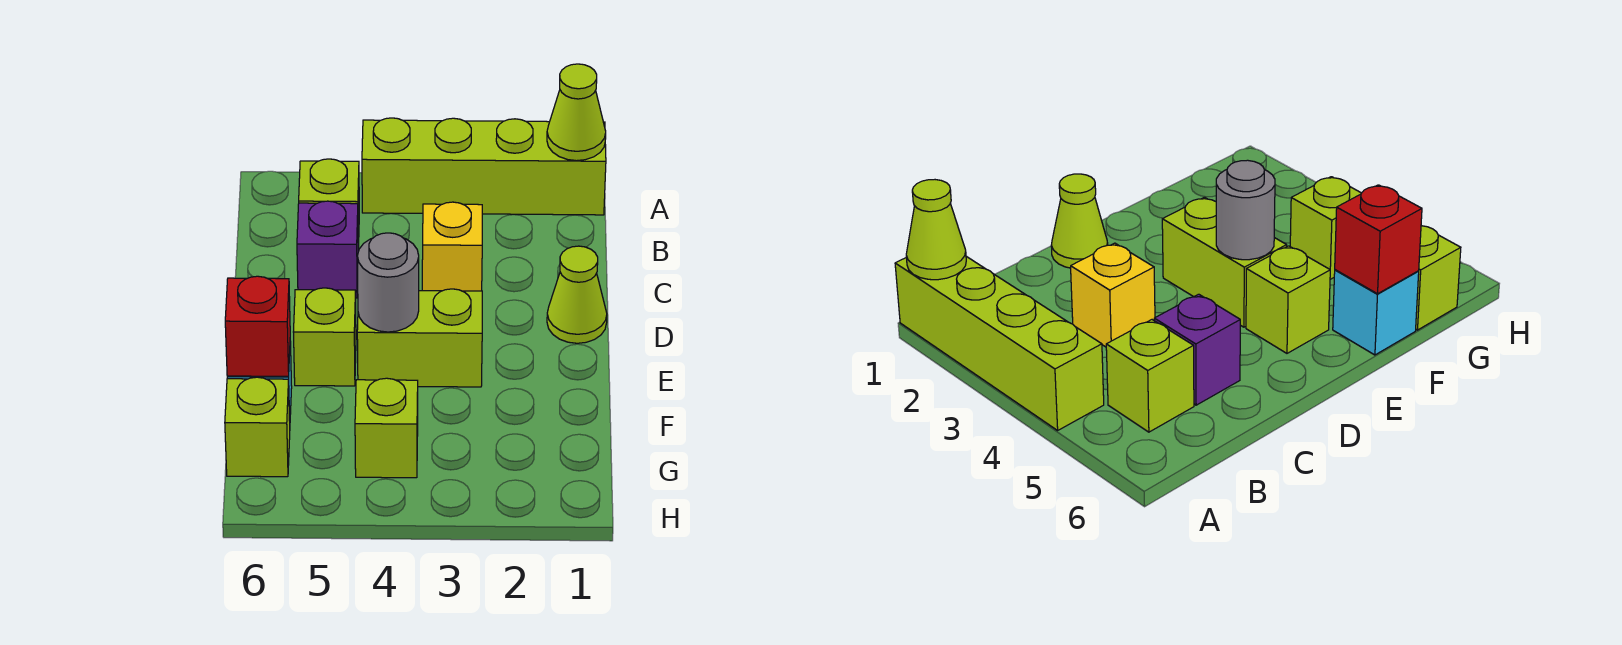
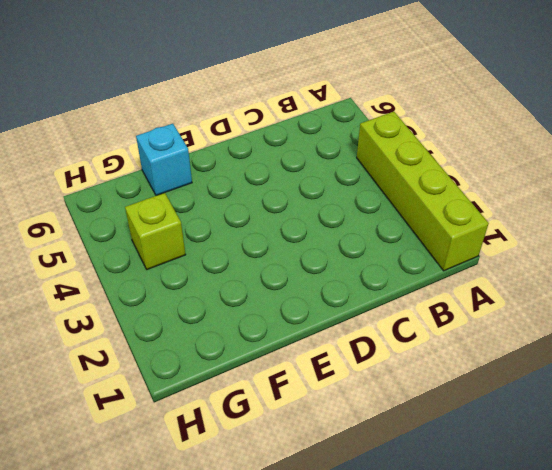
none -> lime brick B5 level 1
none -> yellow brick C3 level 1
none -> purple brick C5 level 1

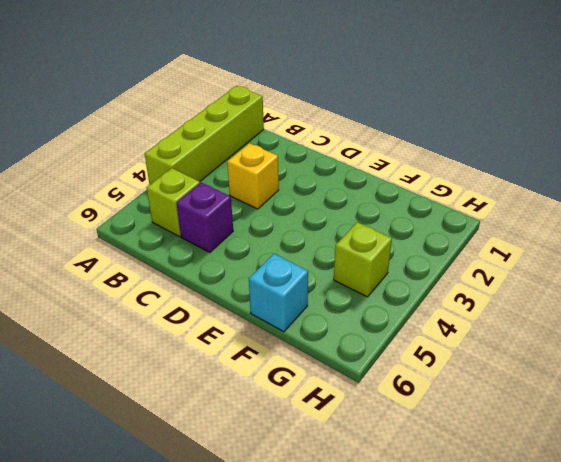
none -> lime cone D1 level 1
none -> lime brick E3:E4 level 1
none -> lime brick E5 level 1

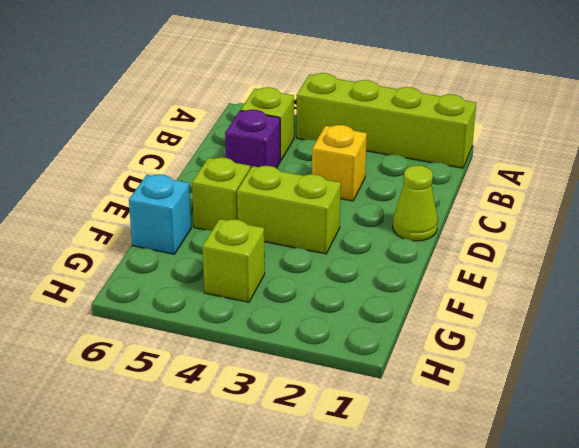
none -> lime brick G6 level 1
none -> lime cone A1 level 2
none -> grey round brick E4 level 2

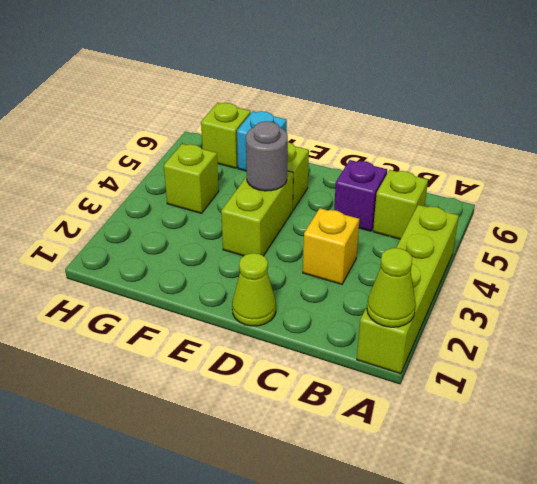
none -> red brick F6 level 2

